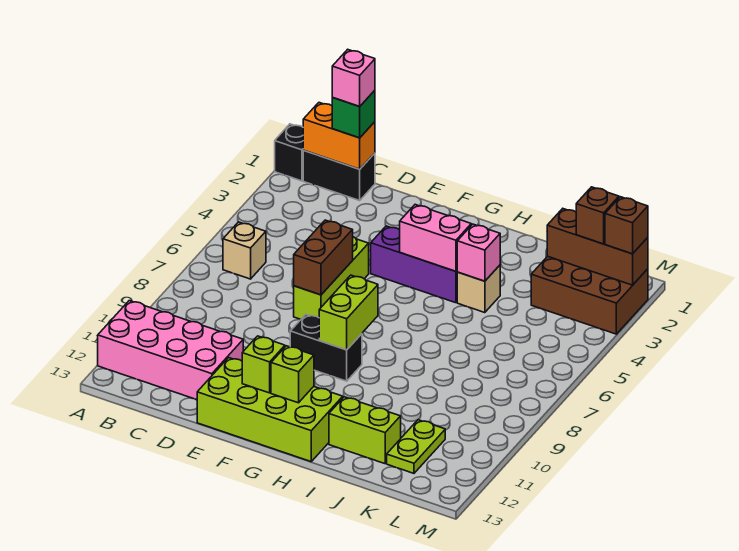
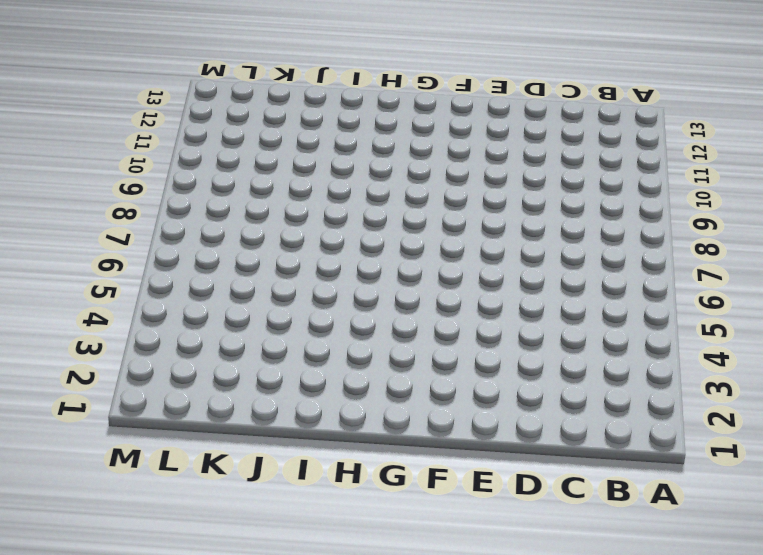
none -> black brick A1 level 1
none -> pink brick A11:D12 level 1
none -> black brick B1:C1 level 1

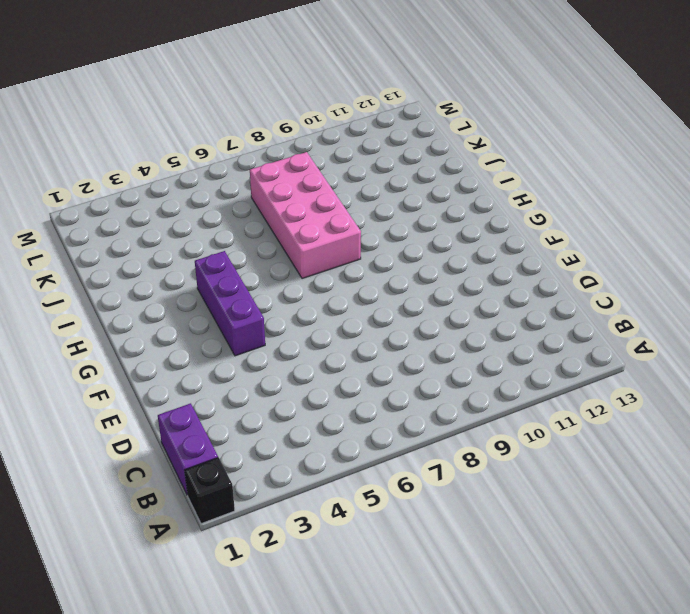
purple brick B1:C1 level 1 -> black brick B1:C1 level 1
pink brick H7:K8 level 1 -> pink brick A11:D12 level 1
none -> tan brick B6 level 1
none -> lime brick E5:E7 level 1
none -> lime brick E12:H13 level 1

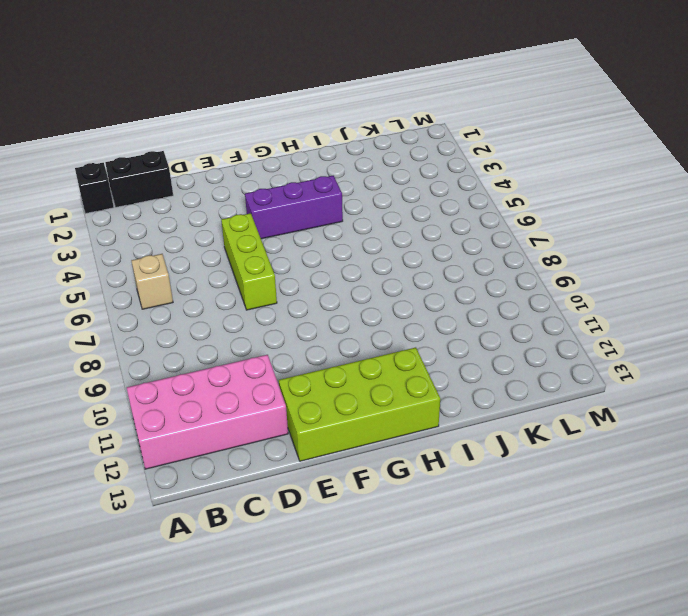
none -> black brick F9:G9 level 1
none -> tan brick I4 level 1
none -> lime brick I12:J12 level 1

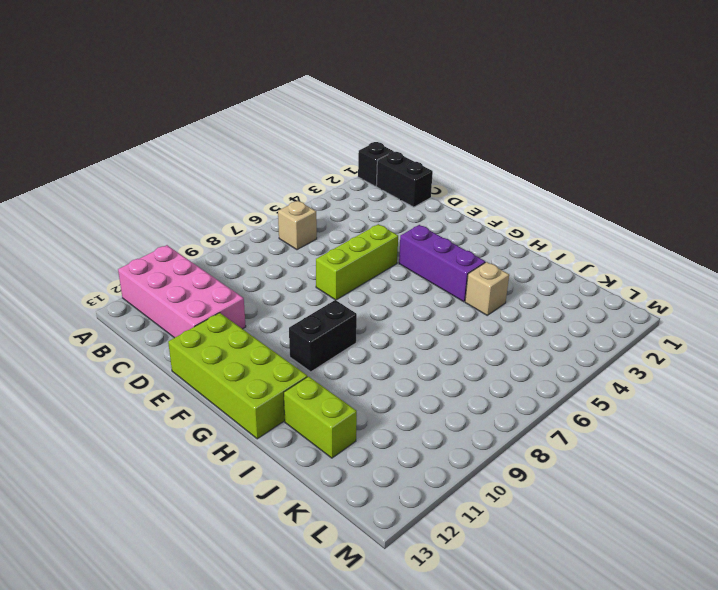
black brick G9:G10 level 1 -> black brick F9:G9 level 1
none -> brown brick K2:M3 level 1
none -> lime plate K11:K12 level 1
none -> orange brick B1:C1 level 2

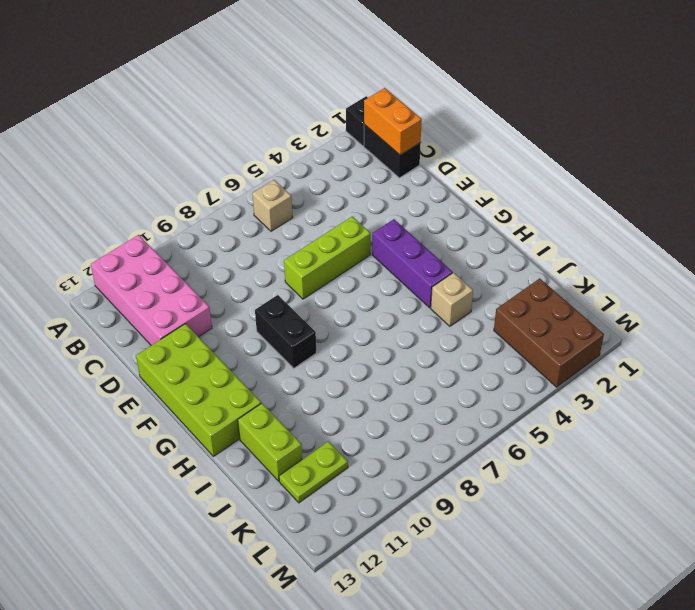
none -> brown brick E6:E7 level 2
none -> lime brick F12 level 2
none -> pink brick G4:H4 level 2

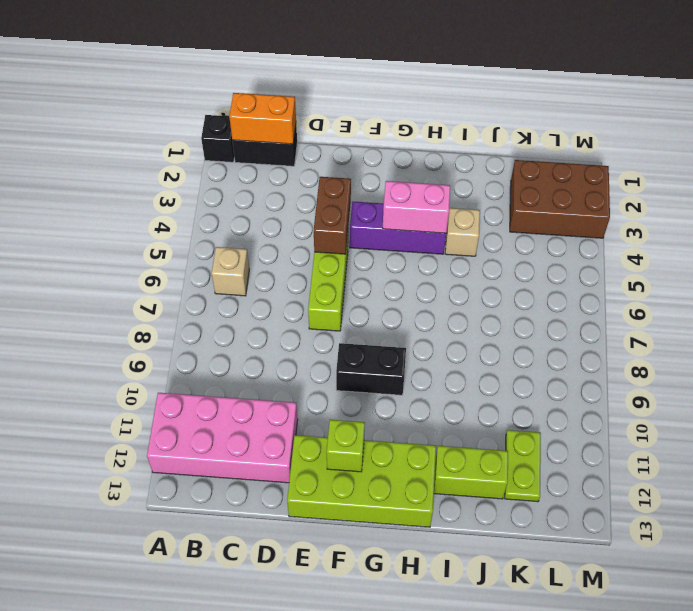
brown brick E4:E5 level 2 -> brown brick E6:E7 level 2
none -> lime brick G8:G9 level 2
none -> lime brick G12 level 2
none -> pink brick I4 level 2

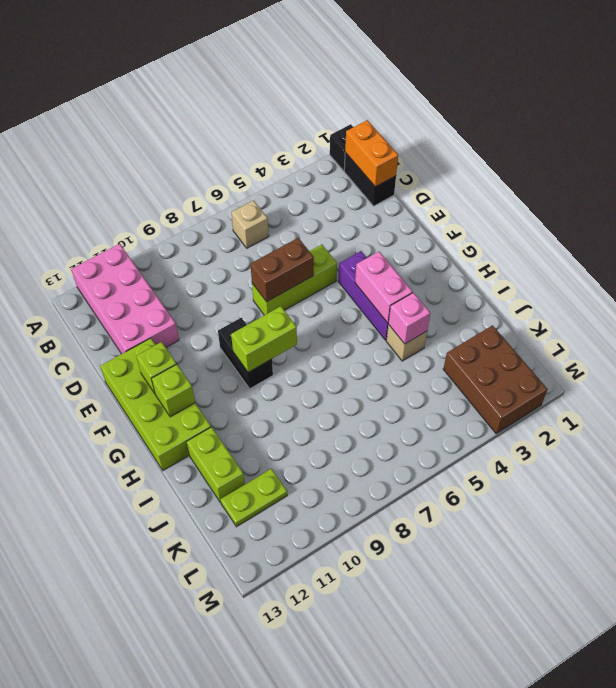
none -> brown brick K2:M2 level 2
none -> green brick C1 level 3
none -> brown brick L2 level 3

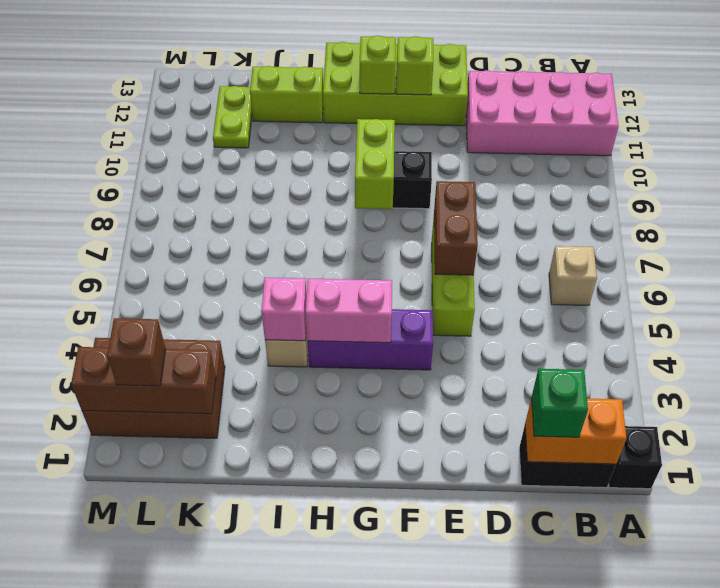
none -> brown brick M2 level 3
none -> pink brick C1 level 4

